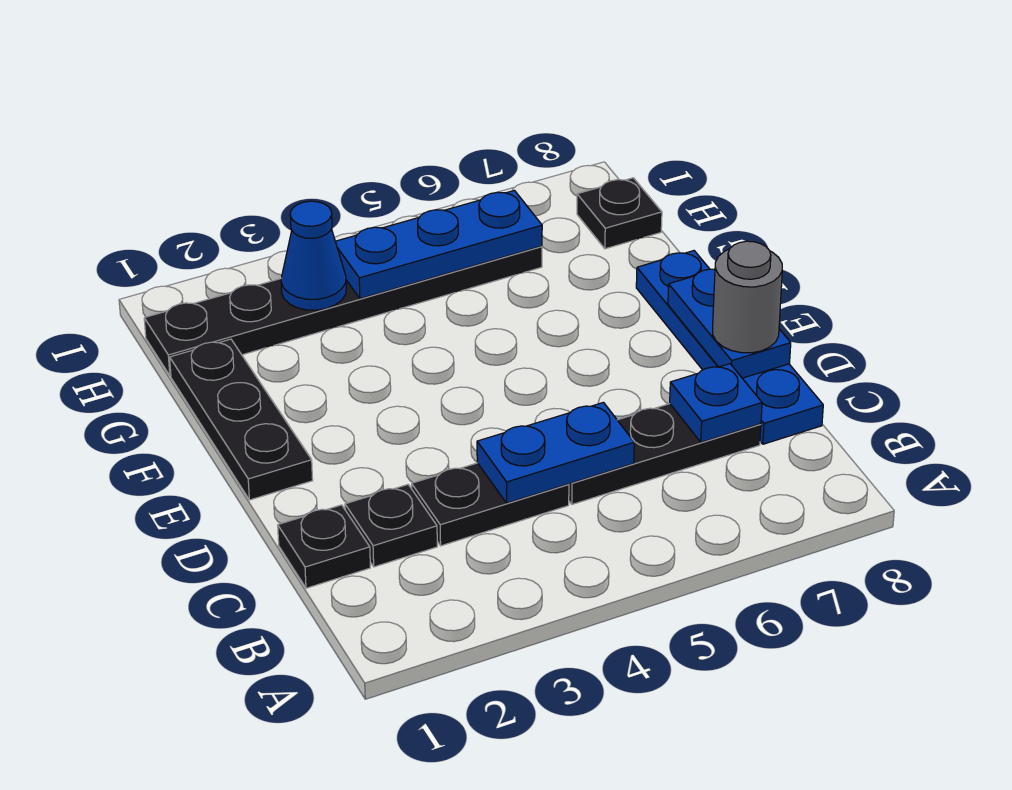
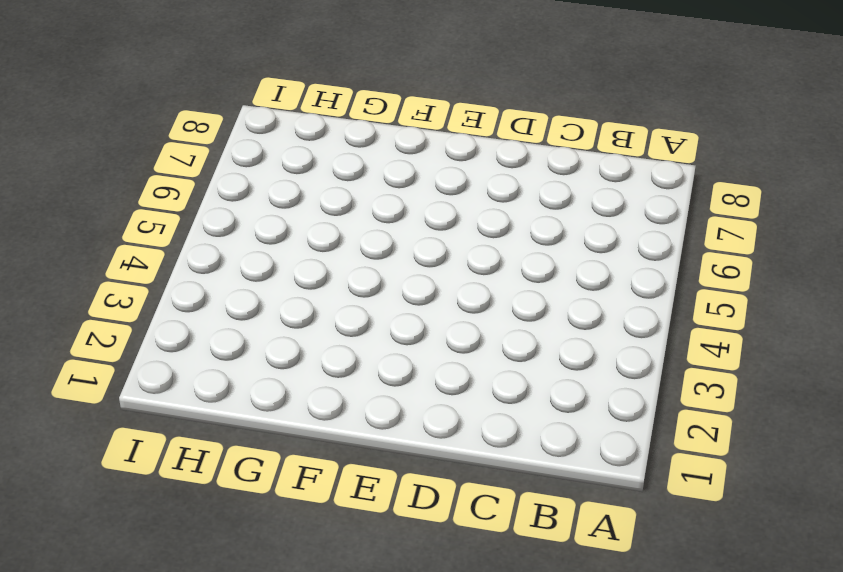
none -> black plate C1 level 1
none -> black plate C2 level 1
none -> black plate C3:C4 level 1

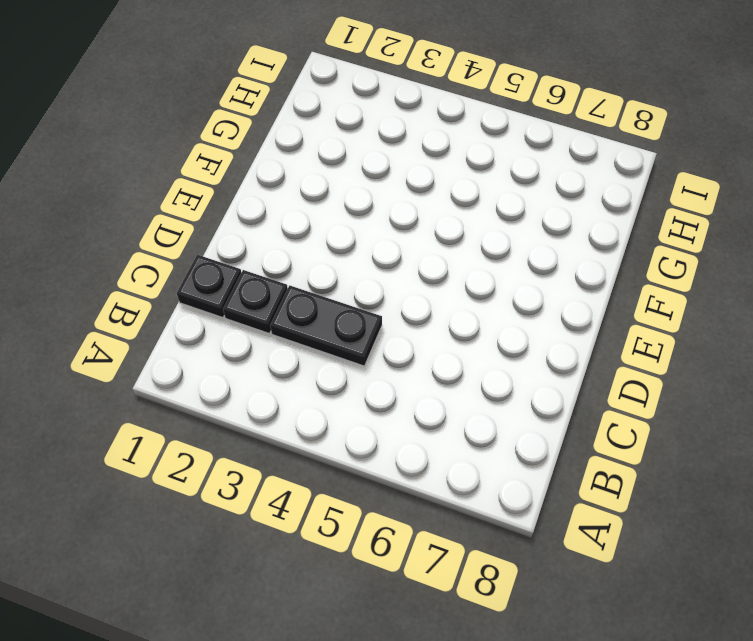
none -> black plate C5:C7 level 1
none -> blue plate C8:F8 level 1
none -> black plate E1:G1 level 1

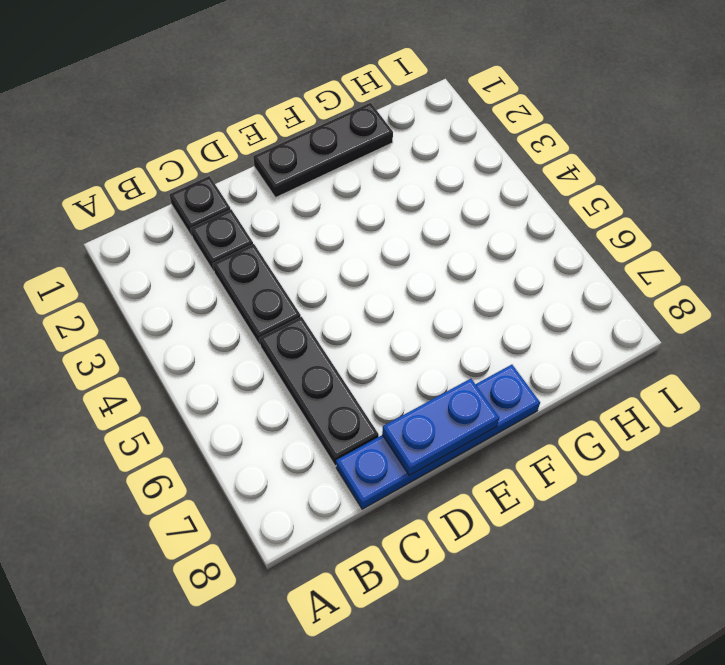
none -> black plate H1:H6 level 1
none -> black plate H8 level 1
none -> blue plate C4:C5 level 2

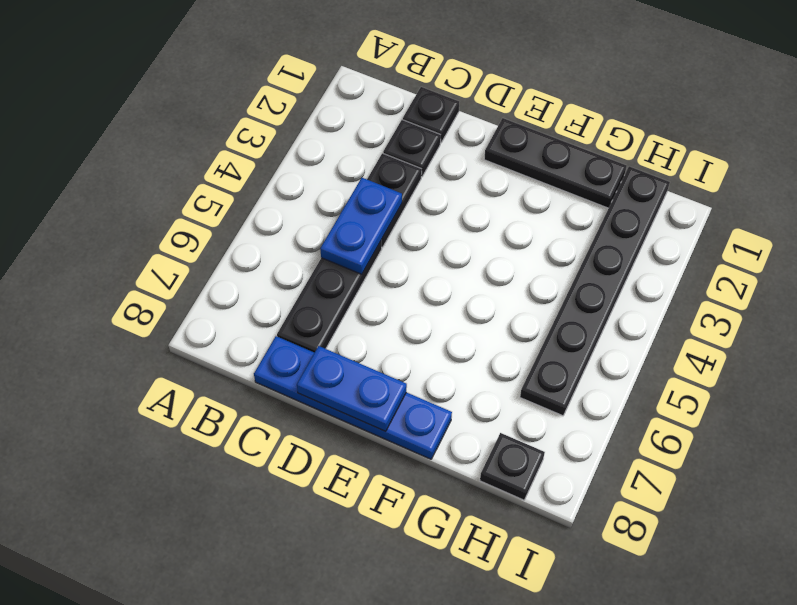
none -> blue plate C7 level 2
none -> blue cone H3 level 2
none -> blue plate H4:H6 level 2

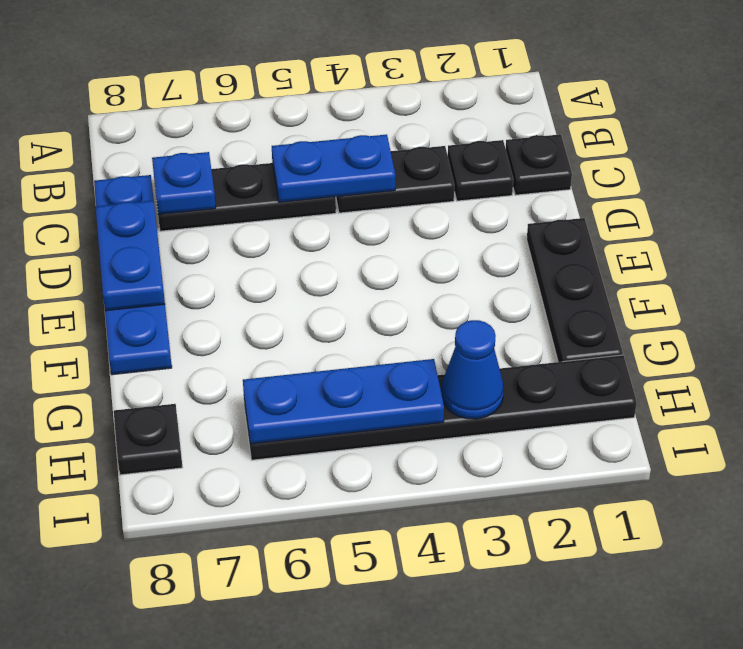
none -> grey round brick D8 level 3

